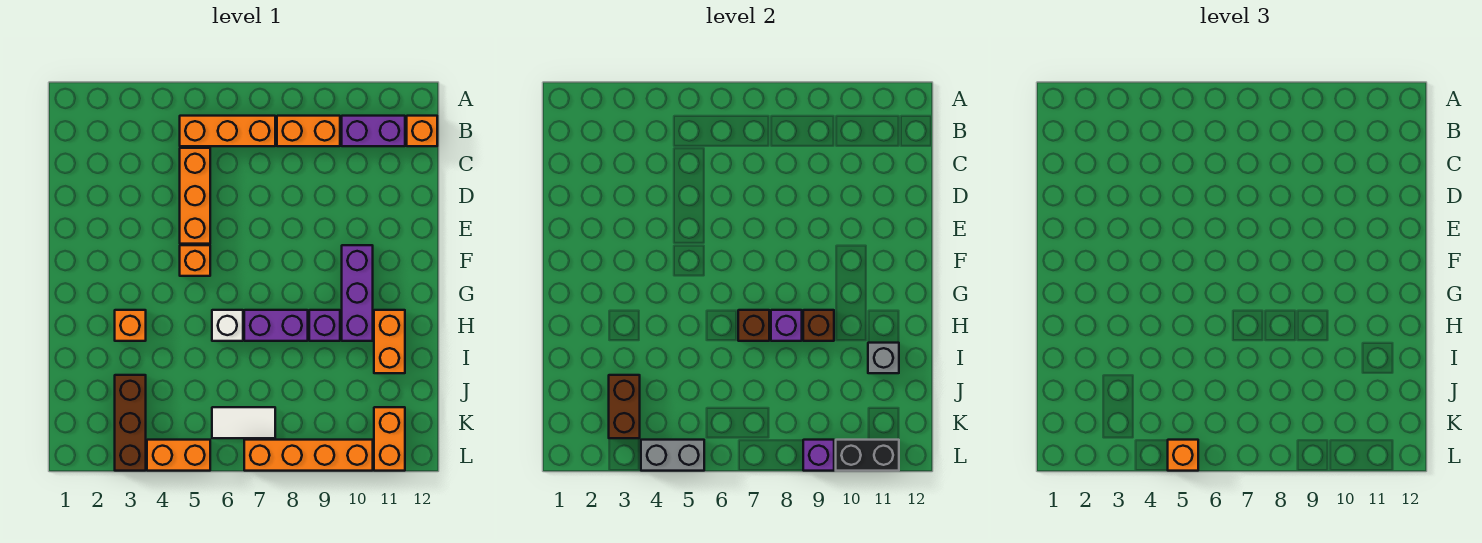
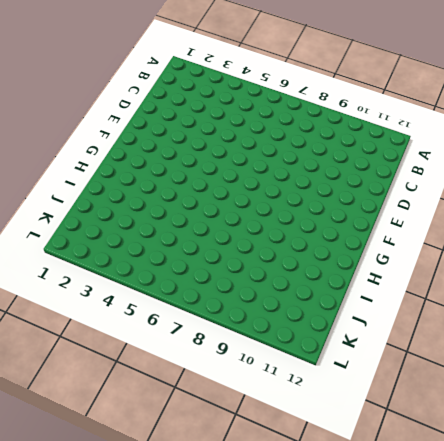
none -> orange brick B5:B7 level 1
none -> orange brick B8:B9 level 1
none -> purple brick B10:B11 level 1

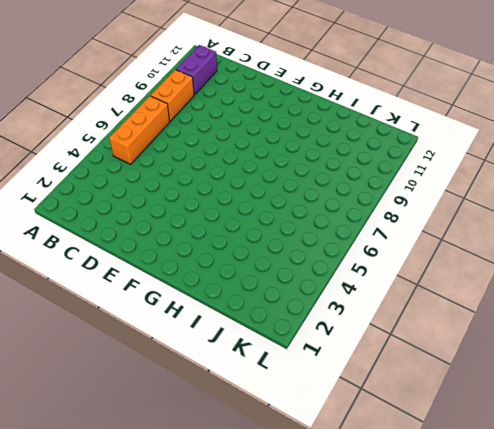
none -> orange brick B12 level 1
none -> orange brick C5:E5 level 1
none -> orange brick F5 level 1

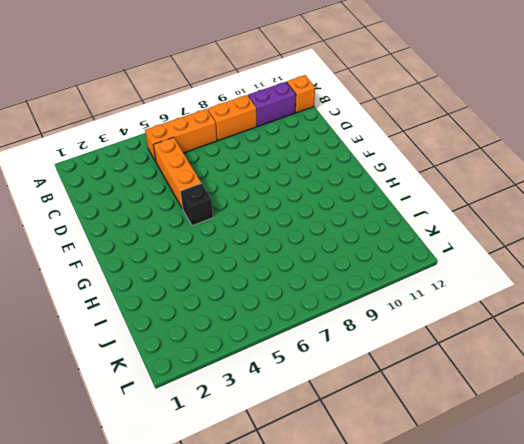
black brick F5 level 1 -> orange brick F5 level 1
none -> purple brick F10:H10 level 1
none -> orange brick H3 level 1
none -> white brick H6 level 1

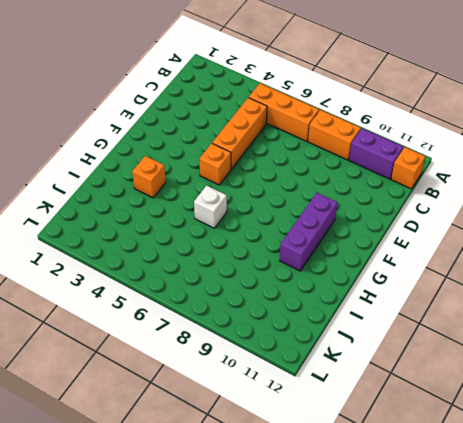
none -> purple brick H7:H8 level 1
none -> purple brick H9 level 1
none -> orange brick H11:I11 level 1

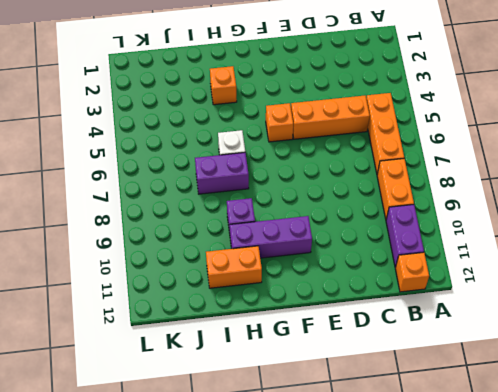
purple brick H7:I7 level 1 -> purple brick H7:H8 level 1
none -> brown brick J3:L3 level 1
none -> white tile K6:K7 level 1
none -> orange brick K11:L11 level 1

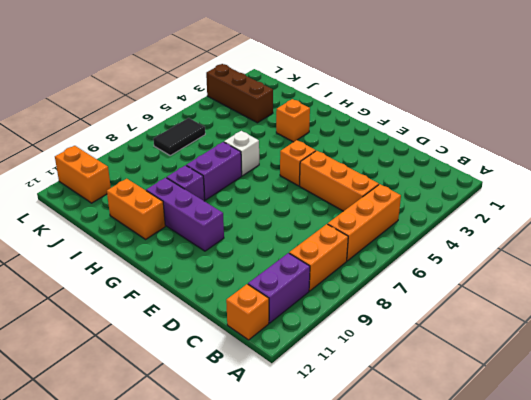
black tile K6:K7 level 1 -> white tile K6:K7 level 1
none -> orange brick L4:L5 level 1
none -> orange brick L7:L10 level 1
none -> brown brick H7 level 2

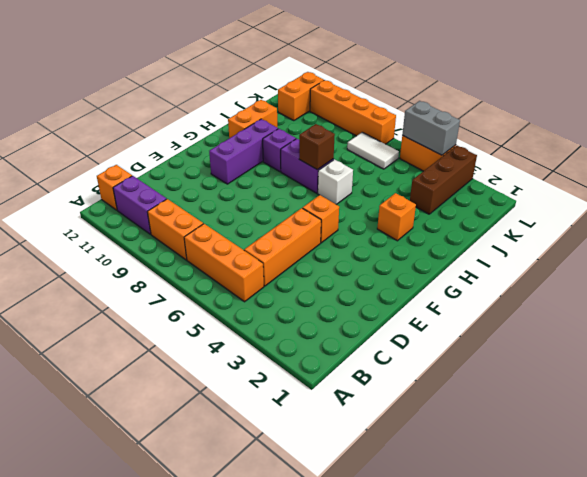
none -> purple brick H8 level 2
none -> brown brick H9 level 2
none -> grey brick I11 level 2

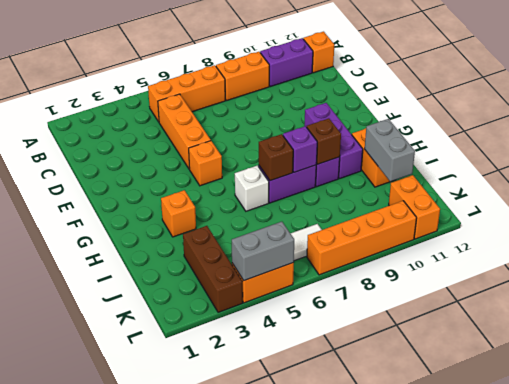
grey brick I11:J11 level 2 -> grey brick I11 level 2
none -> brown brick J3:K3 level 2
none -> purple brick L9 level 2
none -> black brick L10:L11 level 2

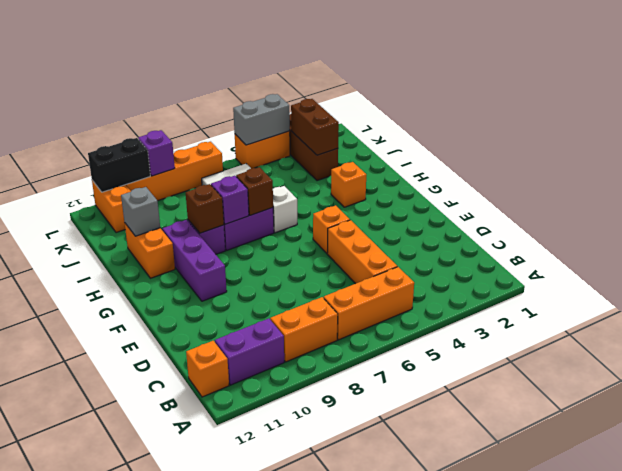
none -> orange brick L5 level 3

